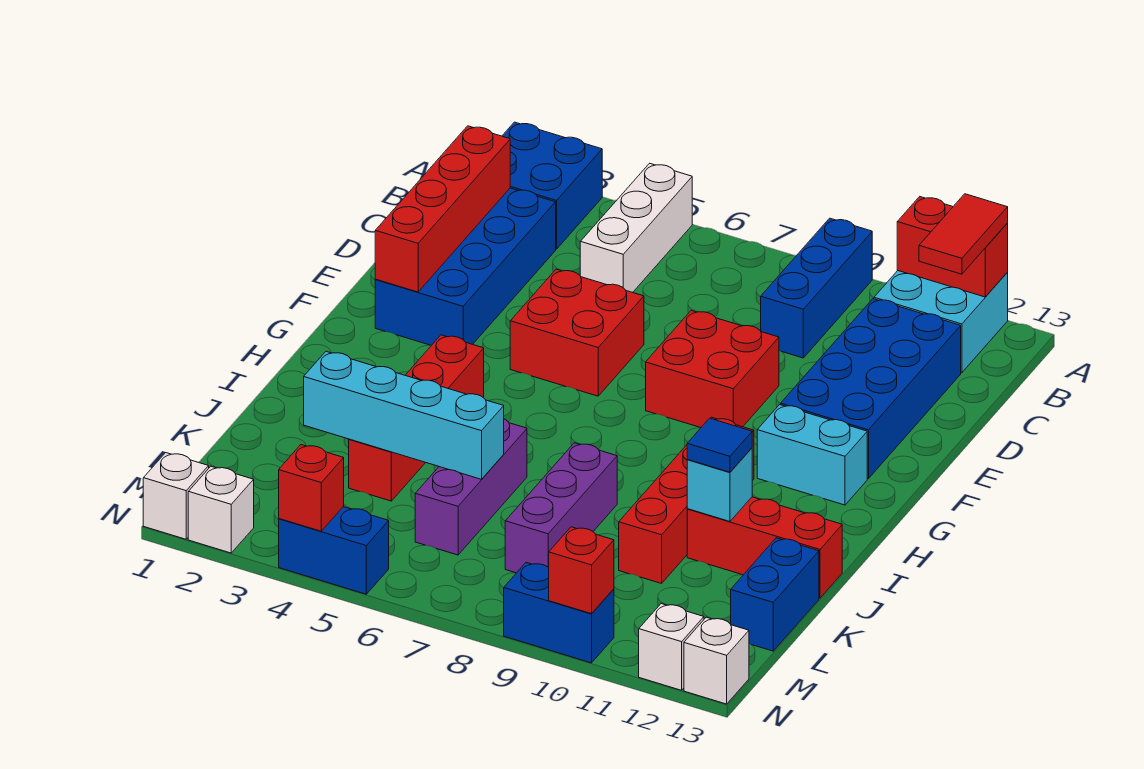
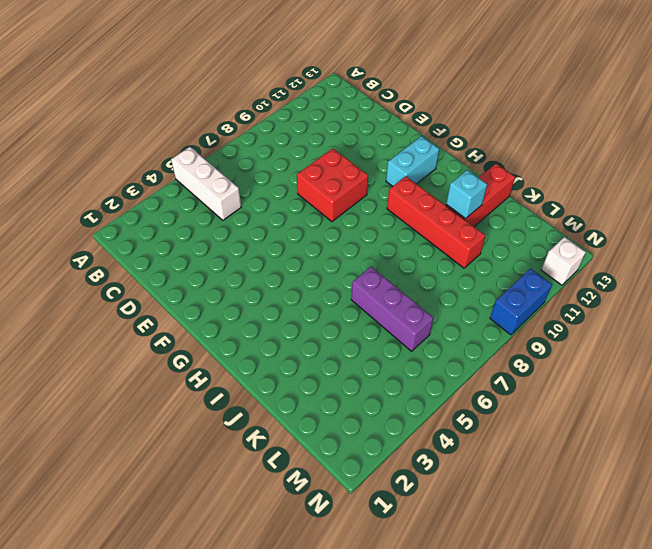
none -> blue brick A2:B3 level 1
none -> blue brick A9:C9 level 1
none -> cyan brick A11:B12 level 1

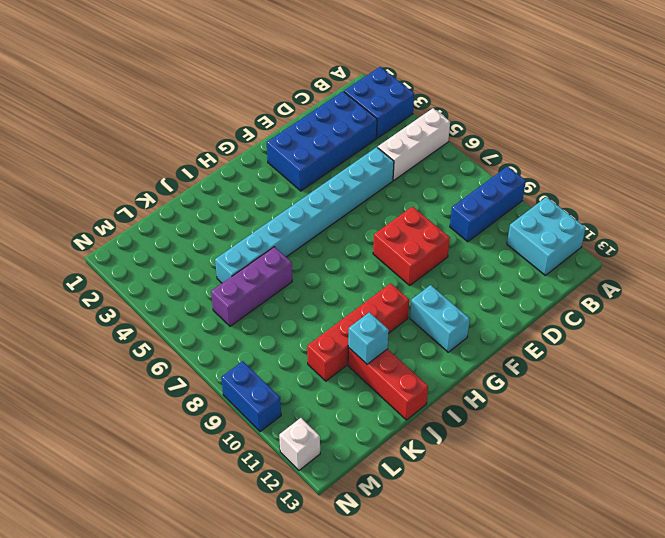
cyan brick D5:K5 level 1 -> red brick E5:F6 level 1
none -> blue brick C11:F12 level 1
none -> red brick H4:K4 level 1
none -> purple brick J8:L8 level 1

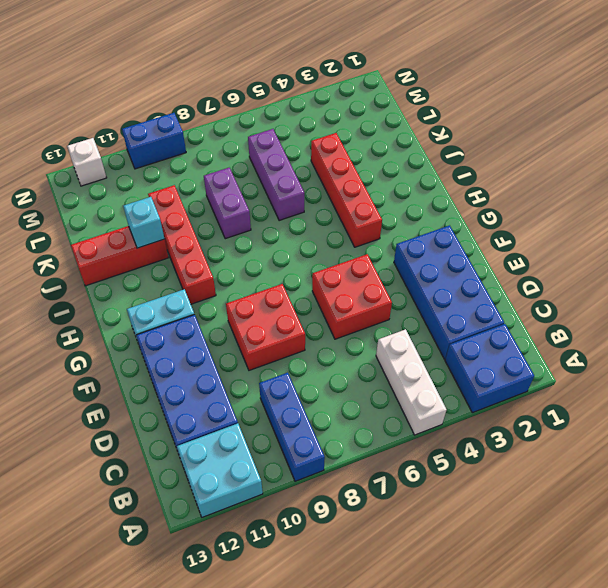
purple brick J8:K8 level 1 -> purple brick J8:L8 level 1
none -> blue brick K13:L13 level 1
none -> white brick N1 level 1
none -> white brick N2 level 1

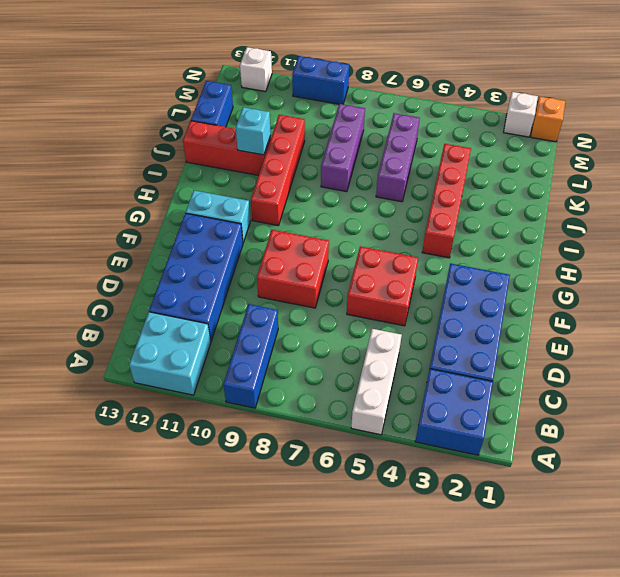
orange brick N1 level 1 -> white brick N1 level 1
none -> blue brick N4:N5 level 1
none -> white brick N13 level 1
none -> red brick A11:A12 level 2

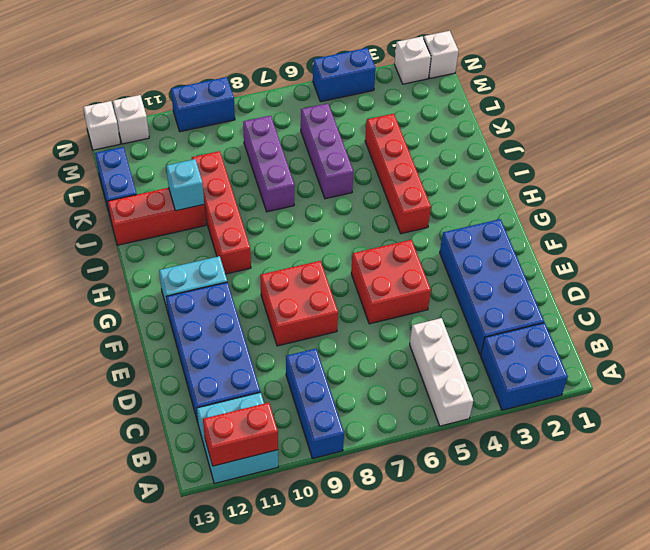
none -> red brick C2:F2 level 2
none -> cyan brick K3:K6 level 2
none -> red brick N4 level 2

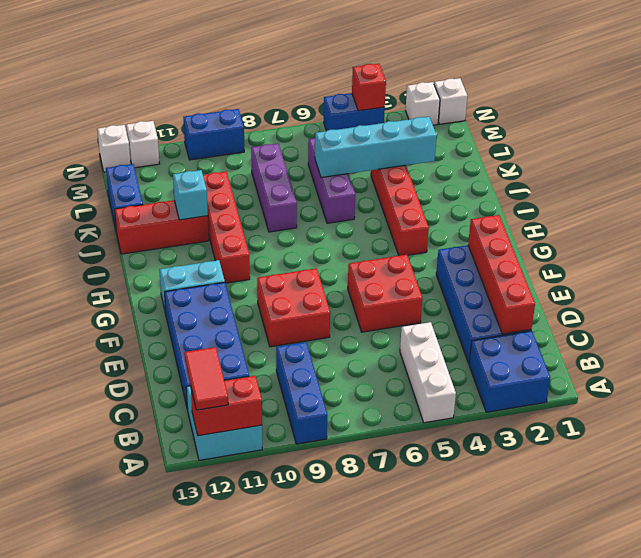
none -> red brick N10 level 2
none -> blue tile J11 level 3

